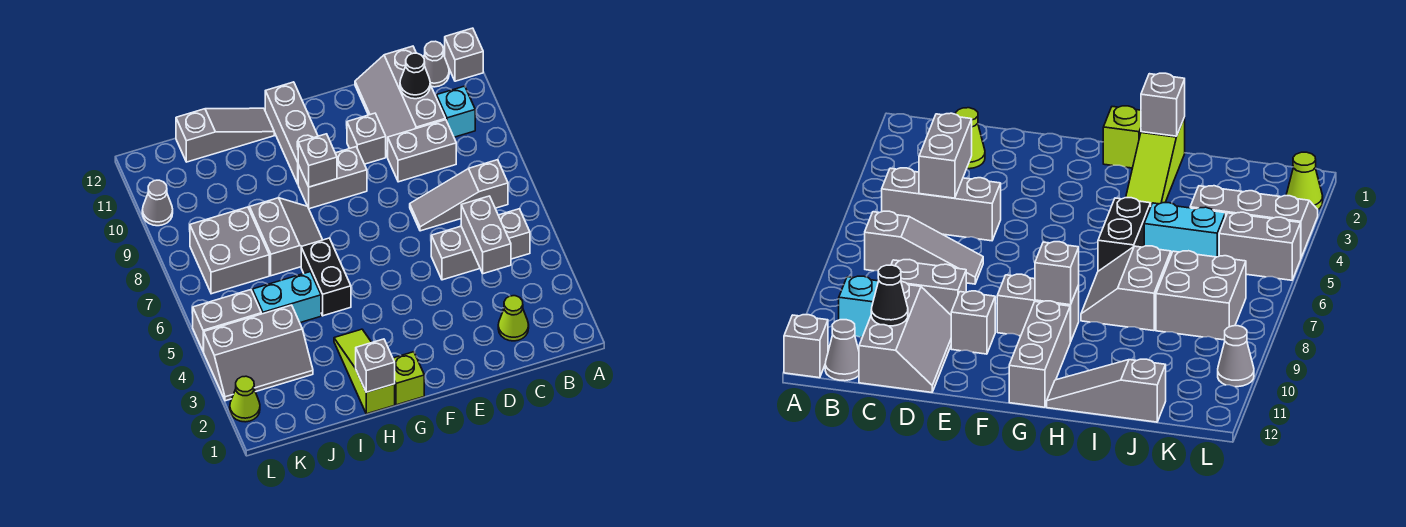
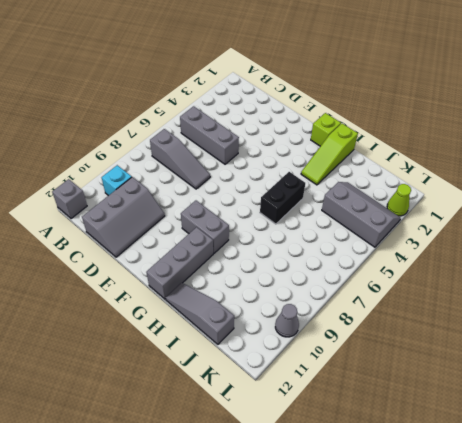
none -> grey cone B12 level 1
none -> lime cone C2 level 1
none -> grey brick C9:D9 level 1

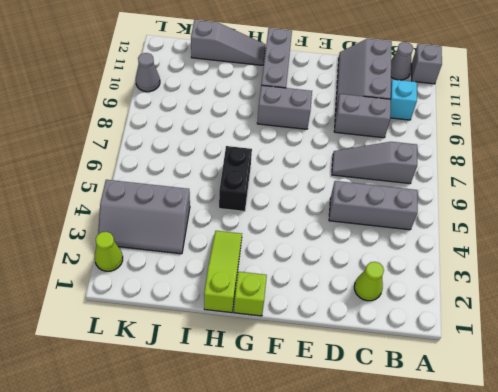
none -> grey brick E10 level 1
none -> grey slope H7:I8 level 1 top I
none -> cyan brick I5:J5 level 1

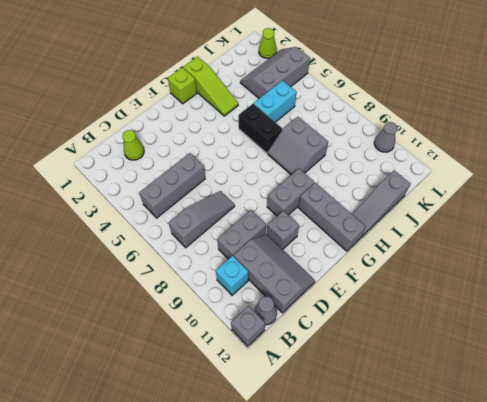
none -> grey brick J7:K8 level 1
none -> grey brick K5:L5 level 1
none -> grey brick C4:C5 level 2

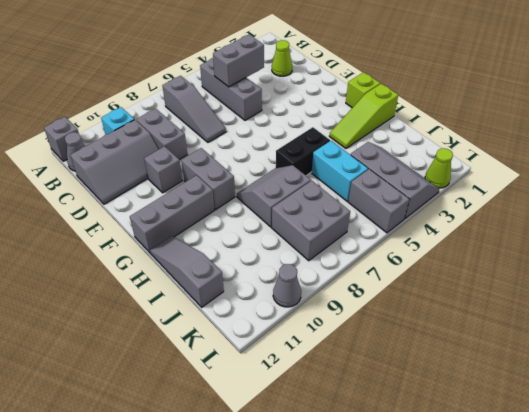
none -> black cone C11 level 2
none -> grey brick G9 level 2
none -> grey brick H1 level 2

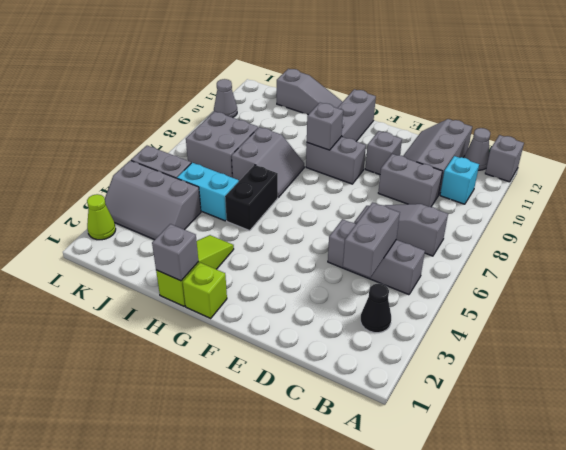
black cone B3 level 1 -> black cone C11 level 2
none -> lime cone C2 level 1

